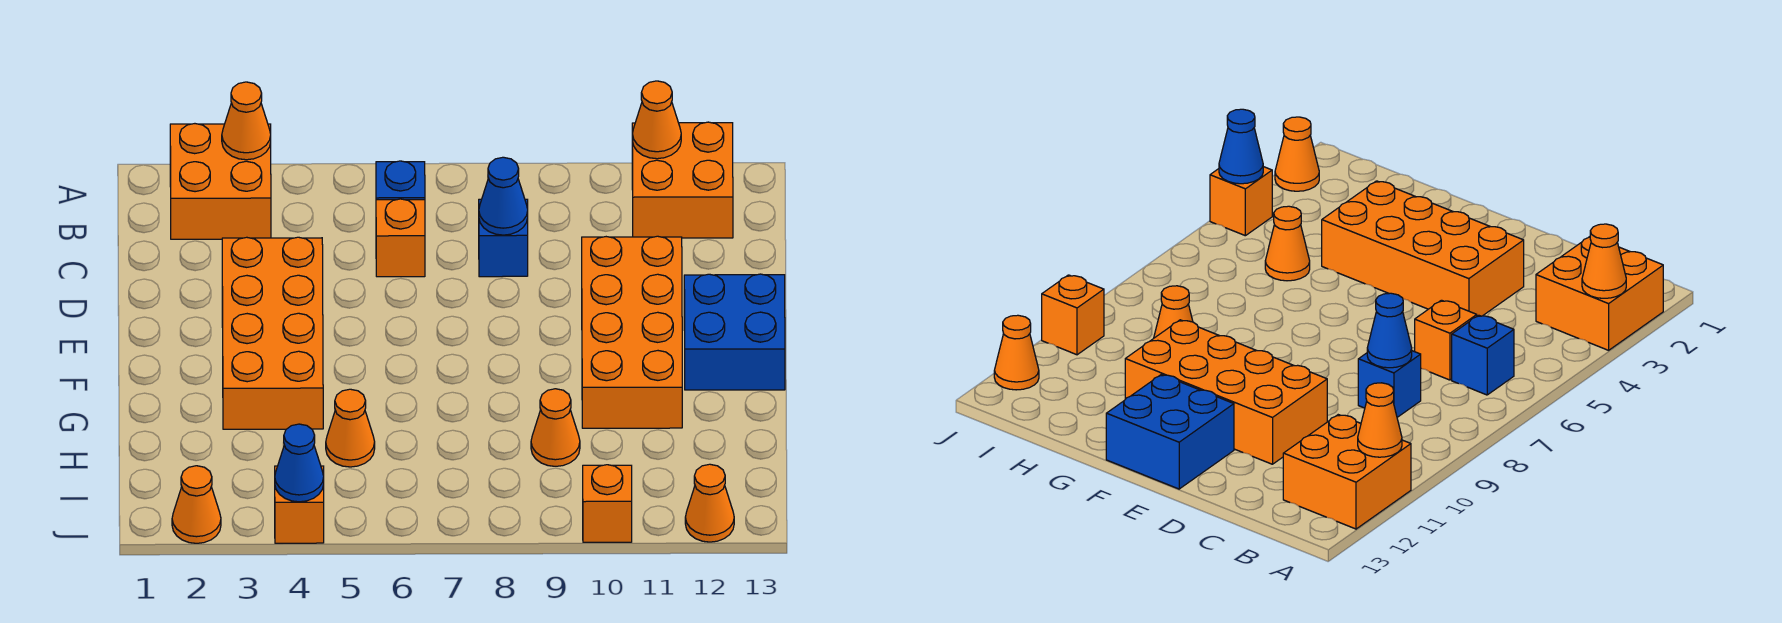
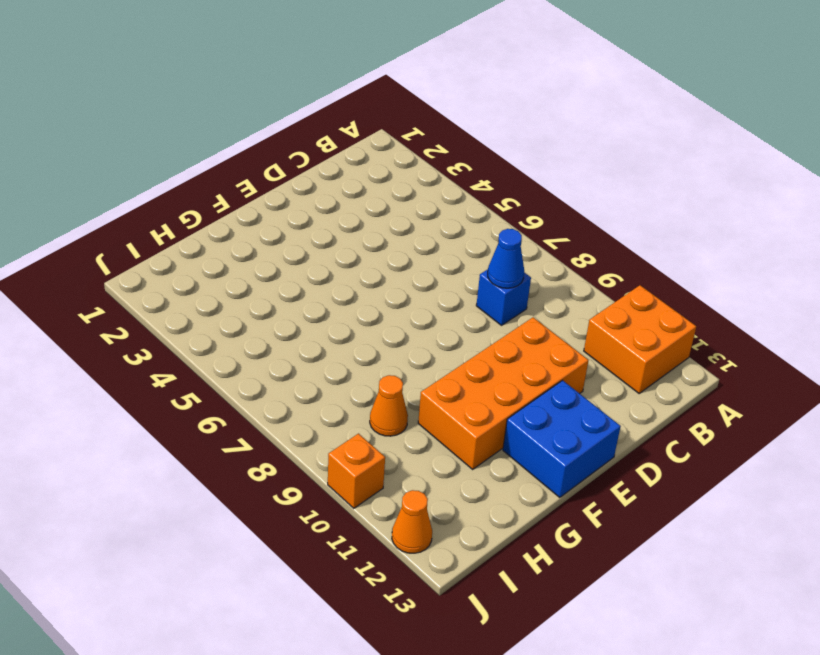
none -> orange brick A2:B3 level 1
none -> blue brick B6 level 1
none -> orange brick C6 level 1

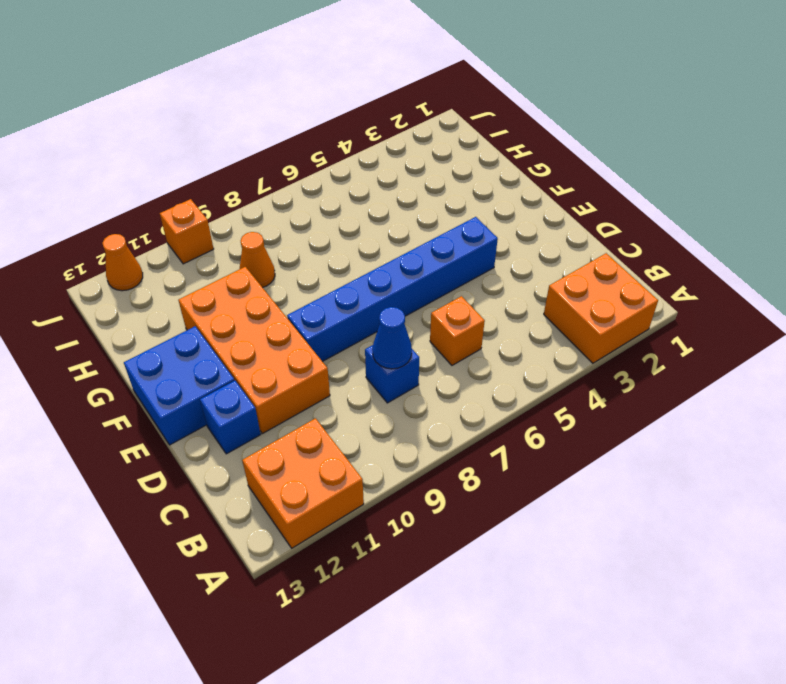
blue brick D12 level 1 -> blue brick B6 level 1
blue brick E4:E9 level 1 -> orange brick D3:G4 level 1
none -> orange cone H5 level 1
none -> orange cone J2 level 1
none -> orange brick J4 level 1

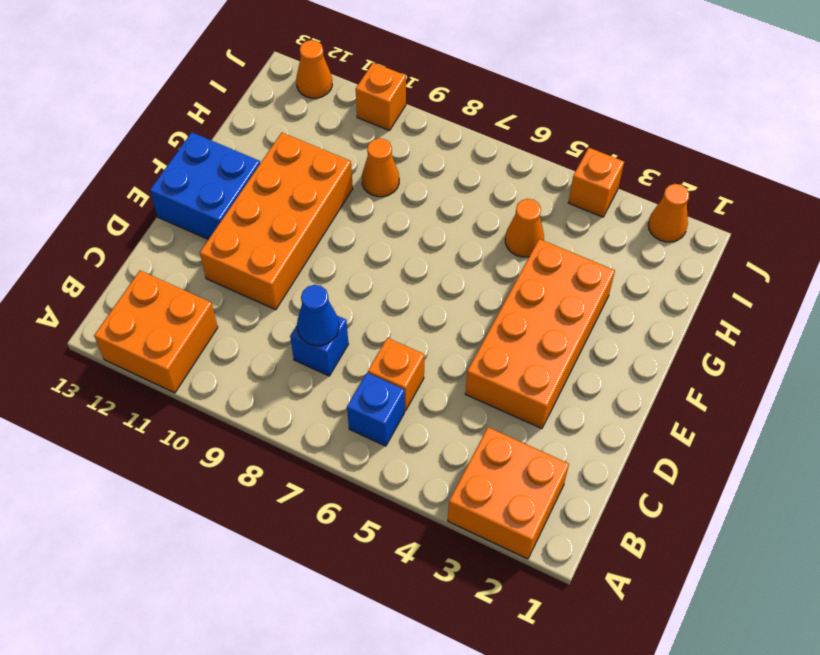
none -> orange cone A3 level 2
none -> orange cone A11 level 2
none -> blue cone J4 level 2

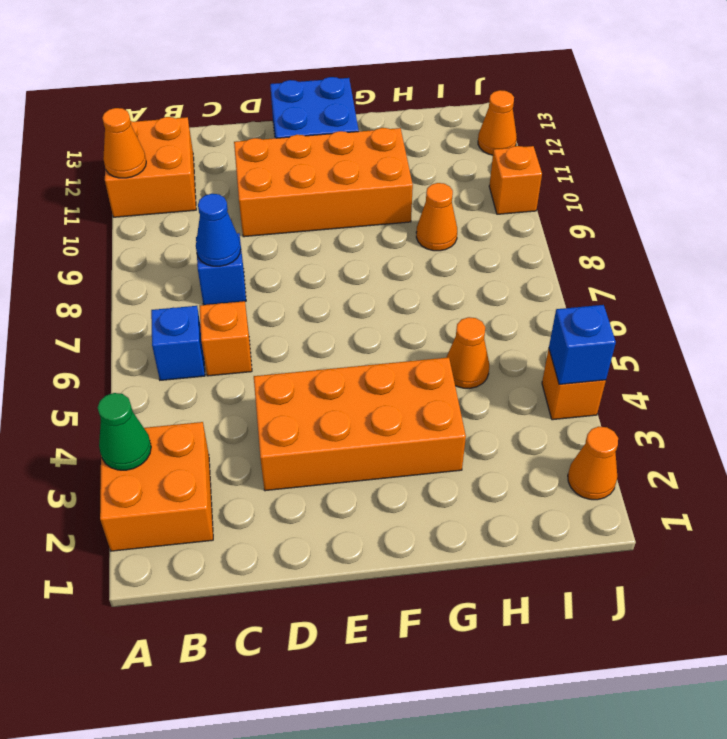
green cone A3 level 2 -> orange cone A3 level 2
blue brick J4 level 2 -> blue cone J4 level 2

